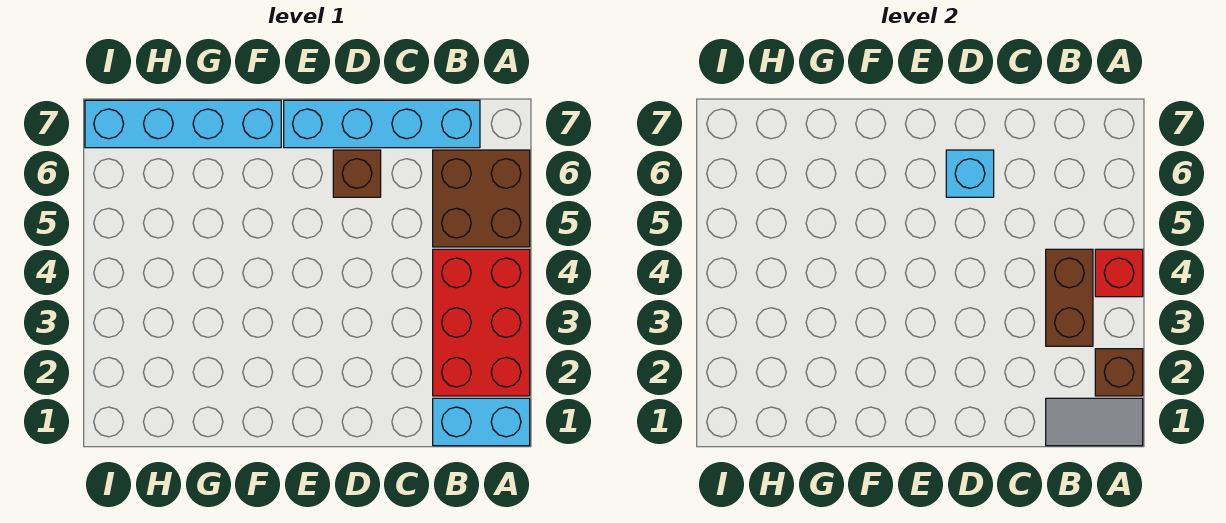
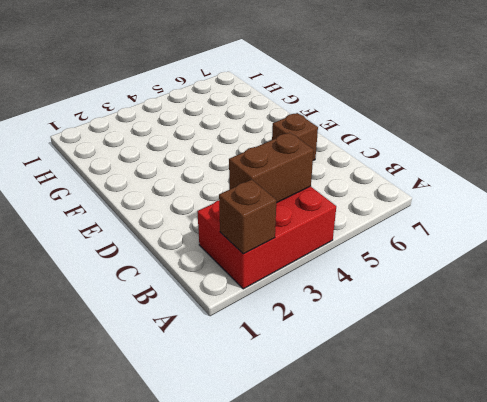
none -> cyan brick A1:B1 level 1
none -> brown brick A5:B6 level 1

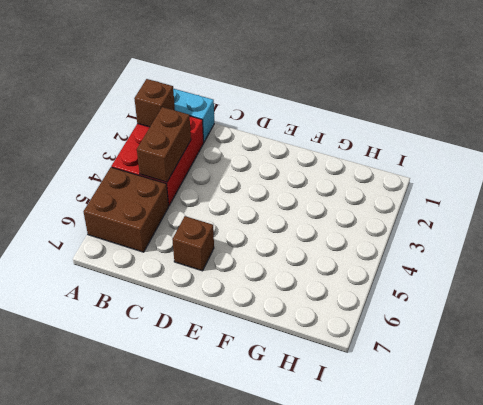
none -> cyan brick B7:E7 level 1
none -> cyan brick F7:I7 level 1

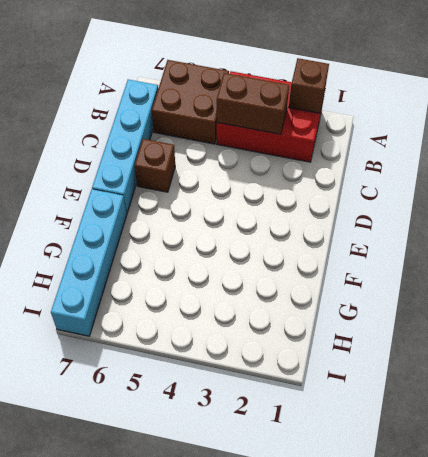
none -> cyan brick A1:B1 level 1
none -> grey tile A1:B1 level 2

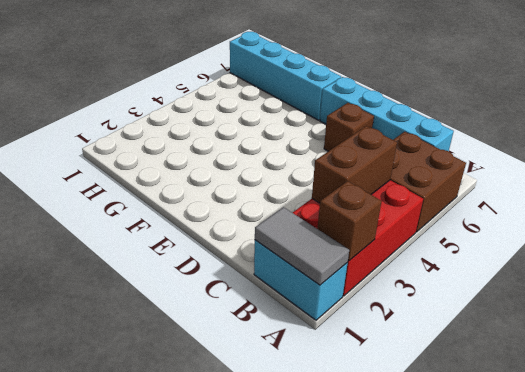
none -> red brick A4 level 2
none -> cyan brick D6 level 2

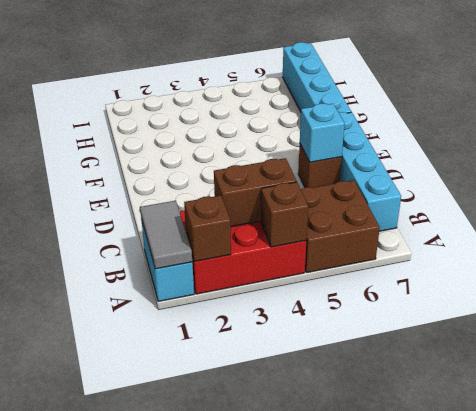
brown brick A4 level 2 -> red brick A4 level 2

